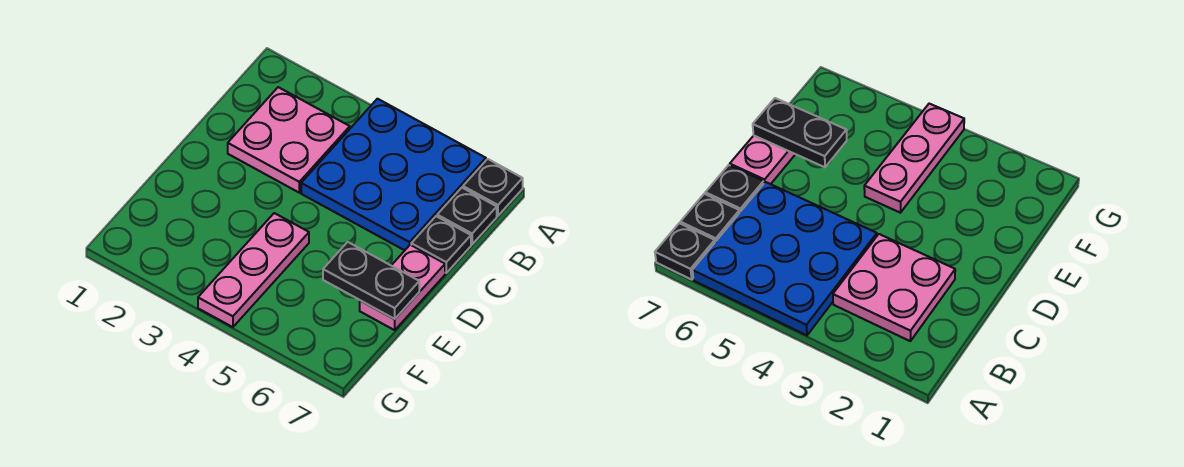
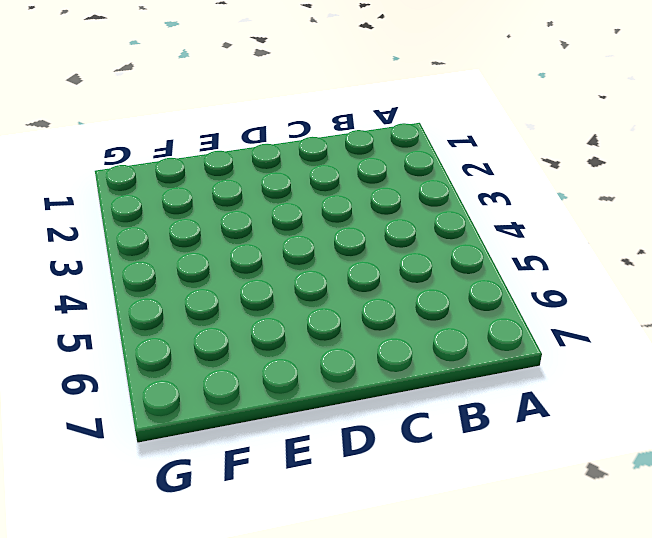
none -> blue plate A4:C6 level 1
none -> black plate A7 level 1

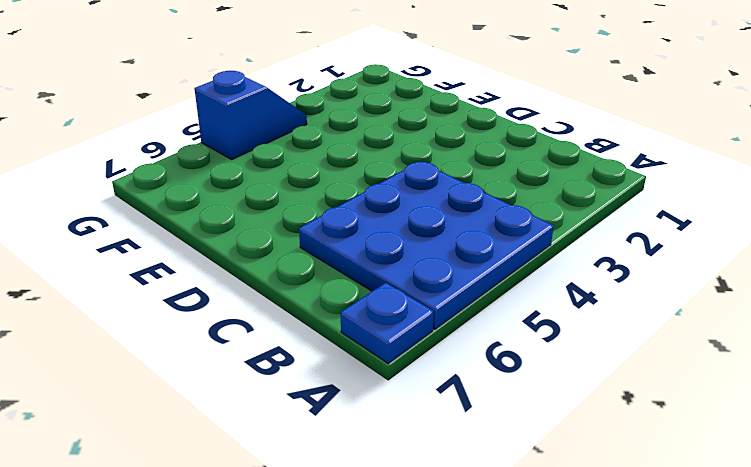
blue plate A7 level 1 -> black plate A7 level 1
blue slope G4:G5 level 1 top 5 -> pink plate E4:G4 level 1
none -> pink plate B2:C3 level 1
none -> black plate B7 level 1

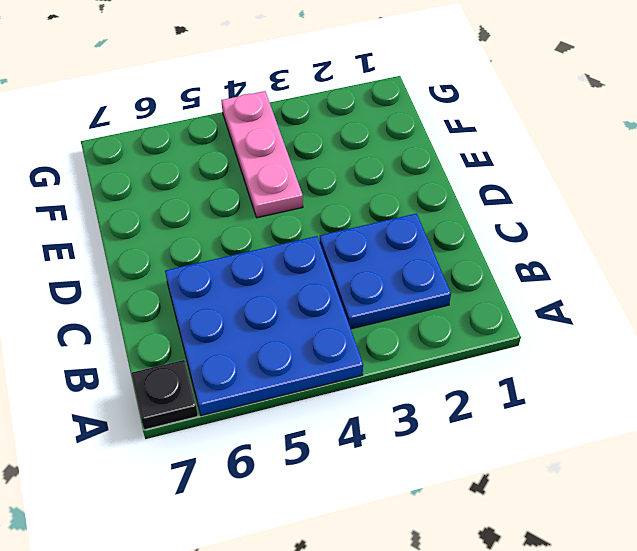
blue plate B2:C3 level 1 -> pink plate B2:C3 level 1
none -> black plate B7 level 1
none -> black plate C7 level 1

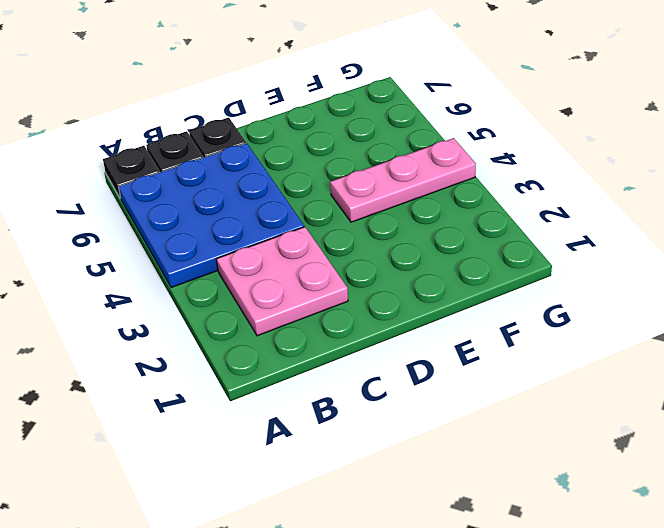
none -> pink plate D7:E7 level 1
none -> black plate E6:E7 level 2

